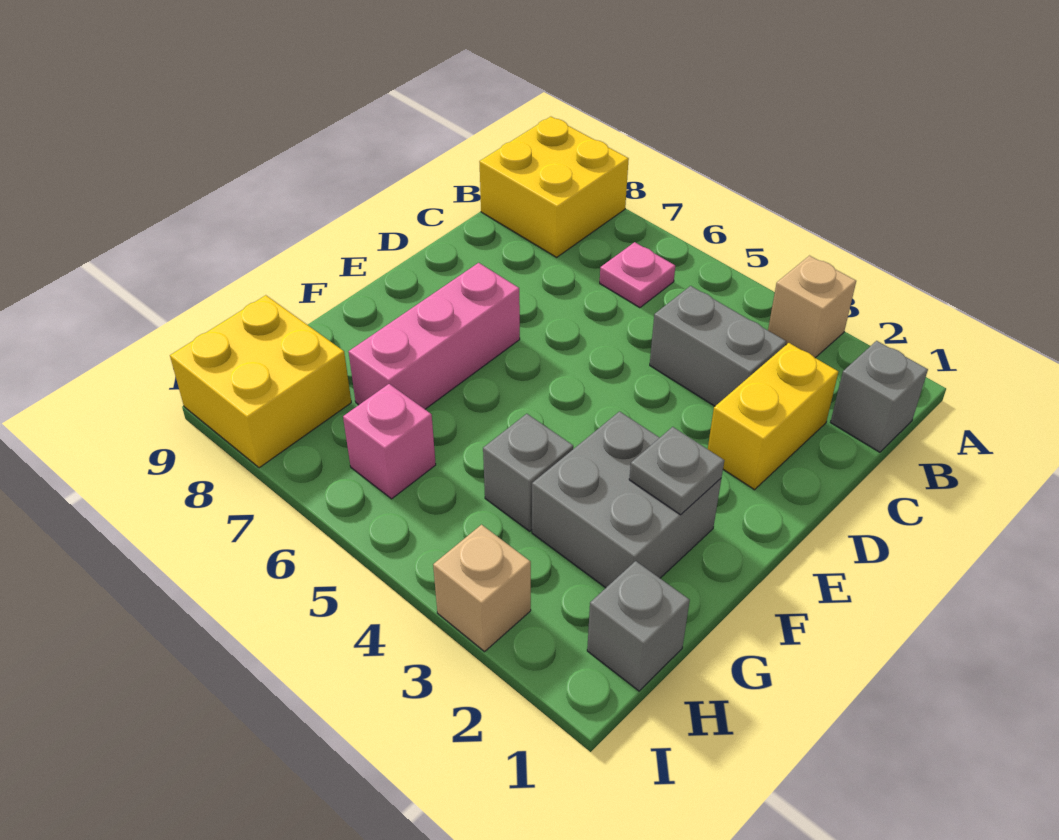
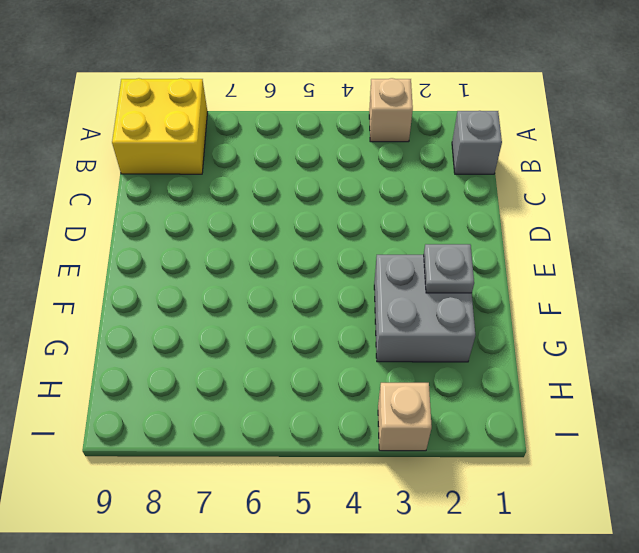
none -> pink plate B6 level 1
none -> yellow brick C2:D2 level 1
none -> grey brick C3:C4 level 1

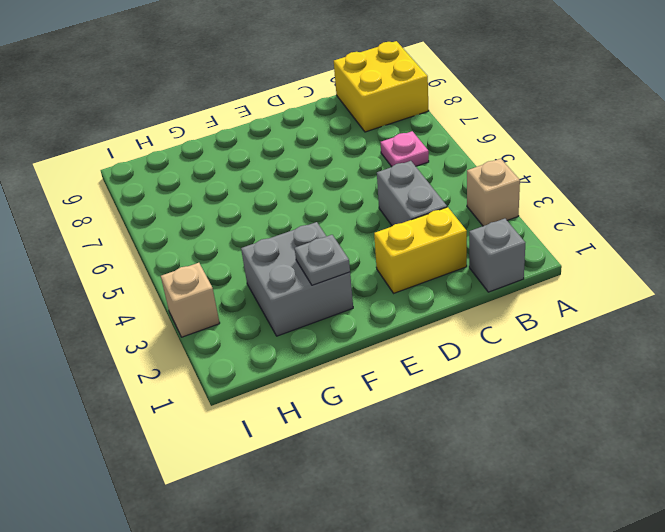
none -> pink brick E7:G7 level 1
none -> grey brick G4 level 1
none -> grey brick H1 level 1

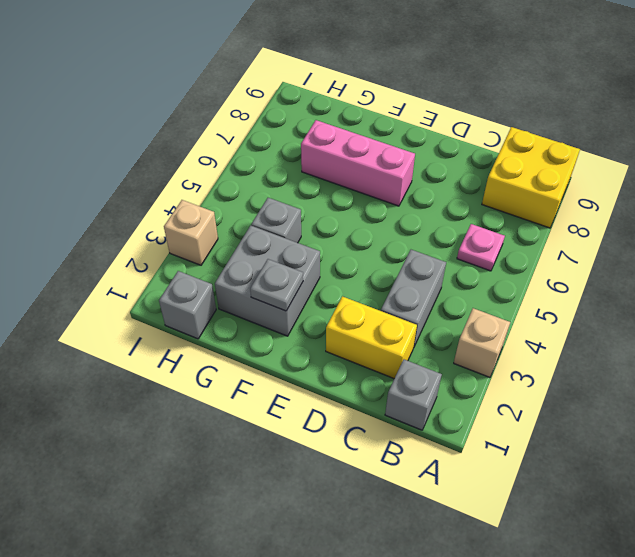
none -> pink brick H6 level 1
none -> yellow brick H8:I9 level 1

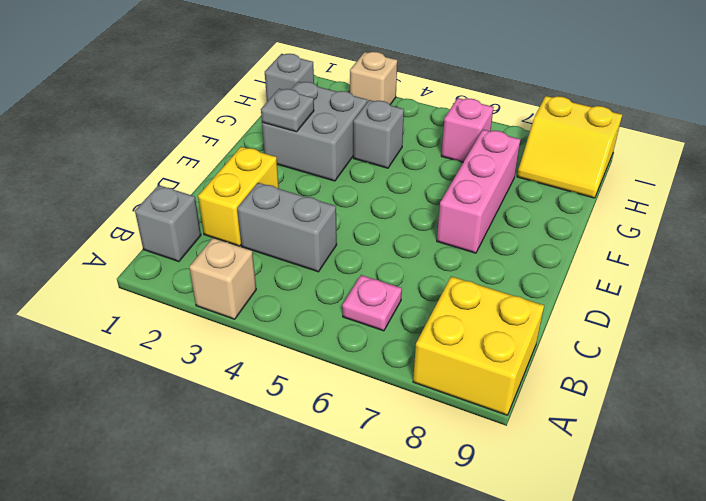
yellow slope H8:I9 level 1 top I -> yellow brick H8:I9 level 1

